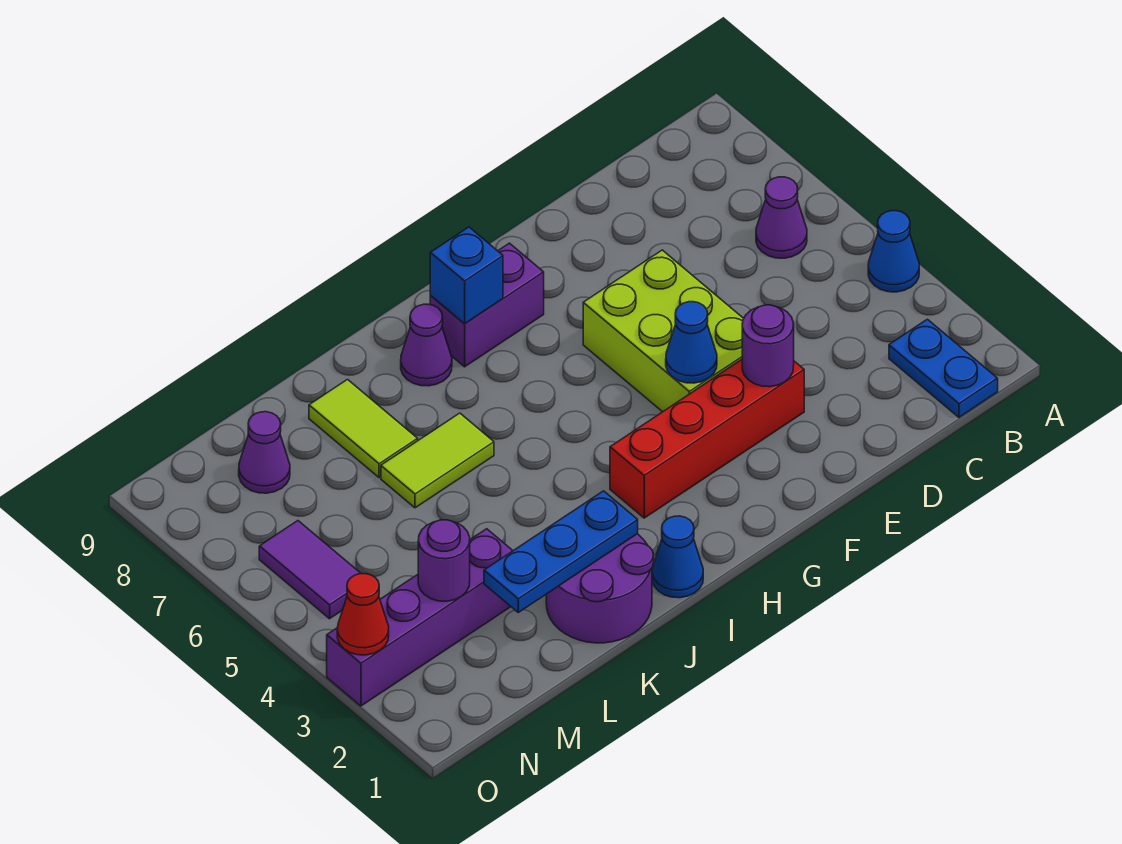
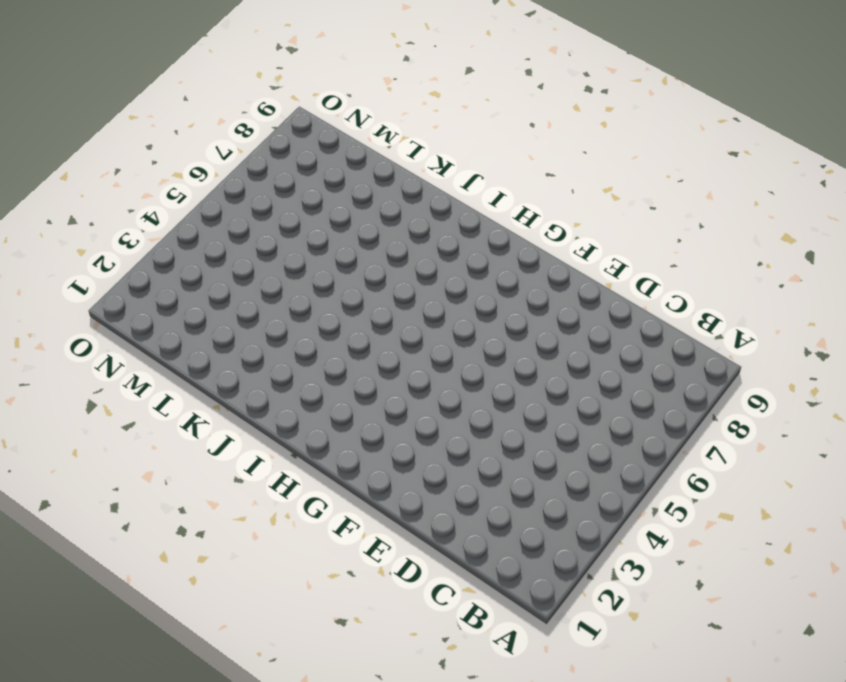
none -> blue cone A4 level 1
none -> blue plate B1:B2 level 1
none -> purple cone B6 level 1

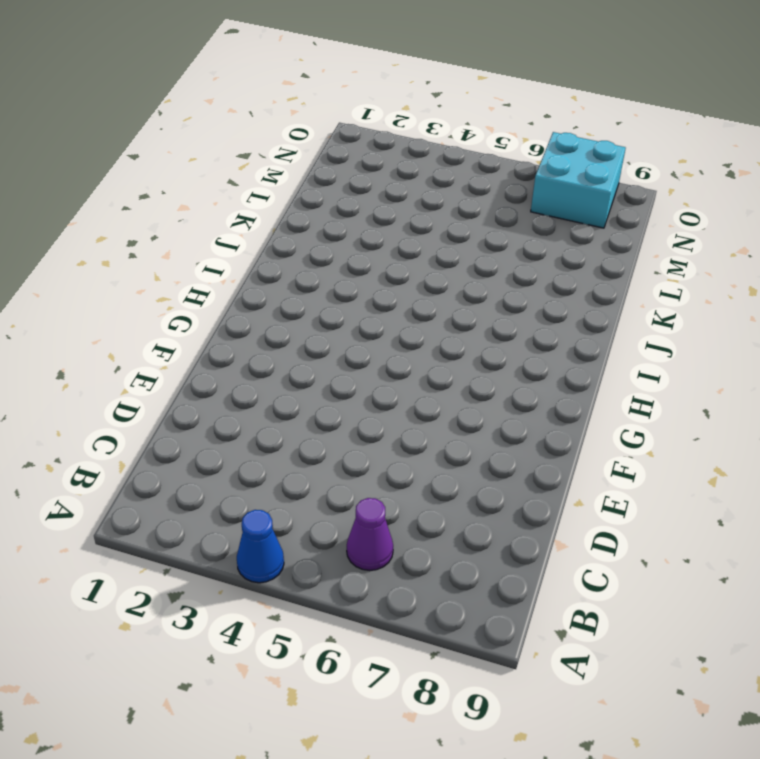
cyan brick N7:O8 level 1 -> none
none -> blue plate B1:B2 level 1
none -> red brick E3:H3 level 1
none -> lime brick E4:F6 level 1

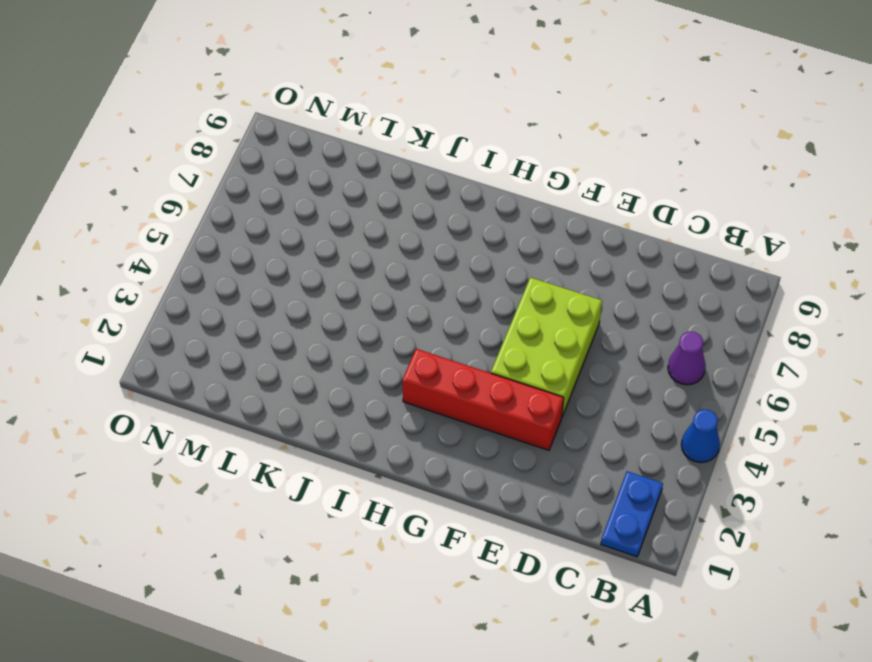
none -> purple brick G8:H8 level 1
none -> blue cone I1 level 1
none -> purple cone I8 level 1

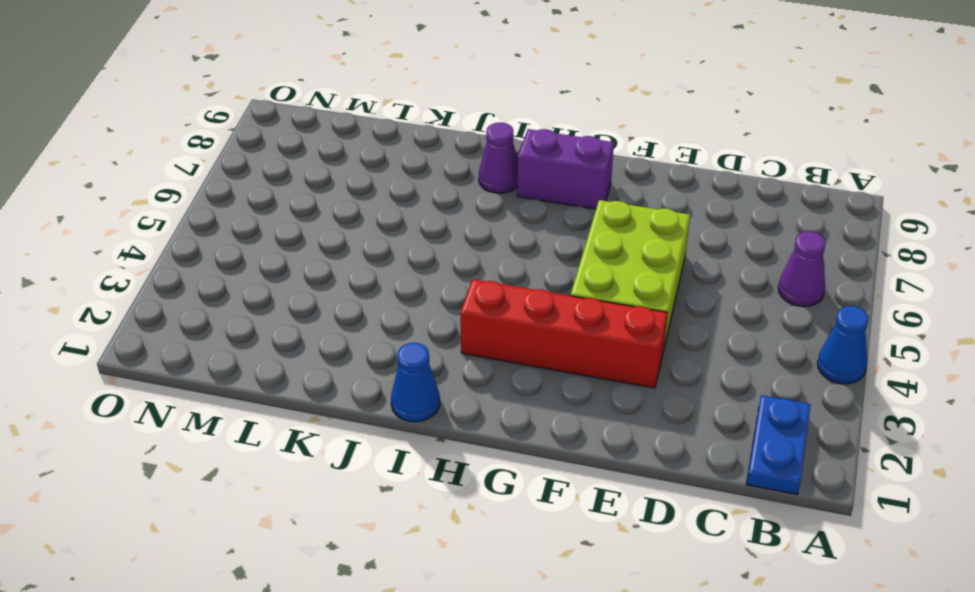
none -> purple round brick J1:K2 level 1
none -> lime tile J6:K6 level 1
none -> lime tile K7:K8 level 1

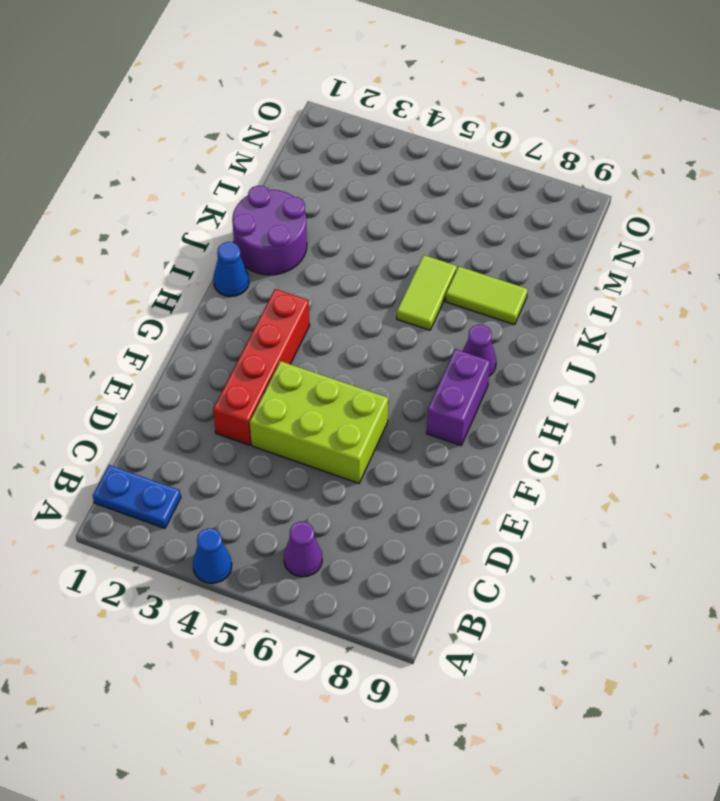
none -> purple brick L3:O3 level 1
none -> purple cone M8 level 1
none -> purple tile N5:N6 level 1

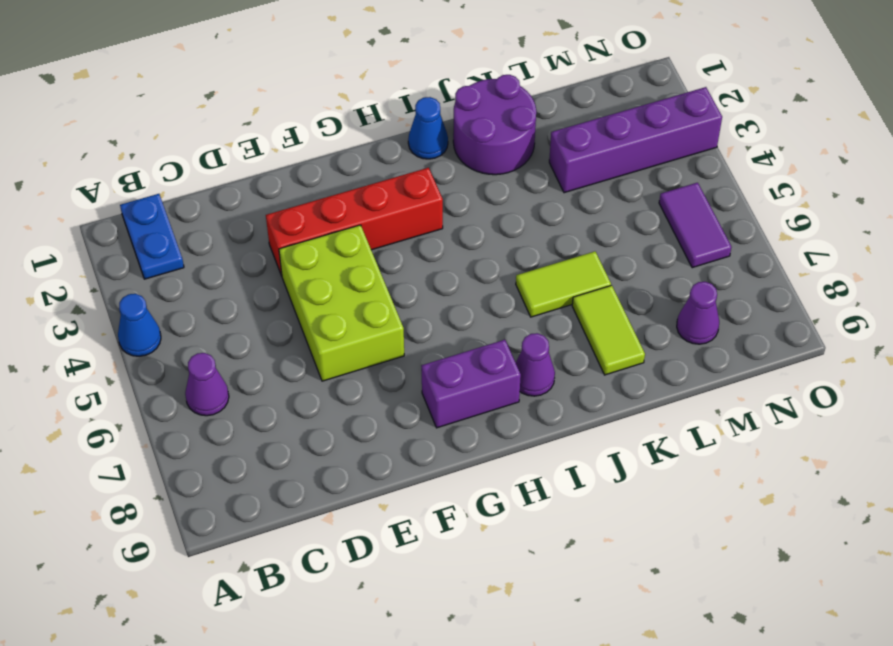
none -> purple round brick E3 level 2
none -> blue cone F4 level 2
none -> blue brick H8 level 2

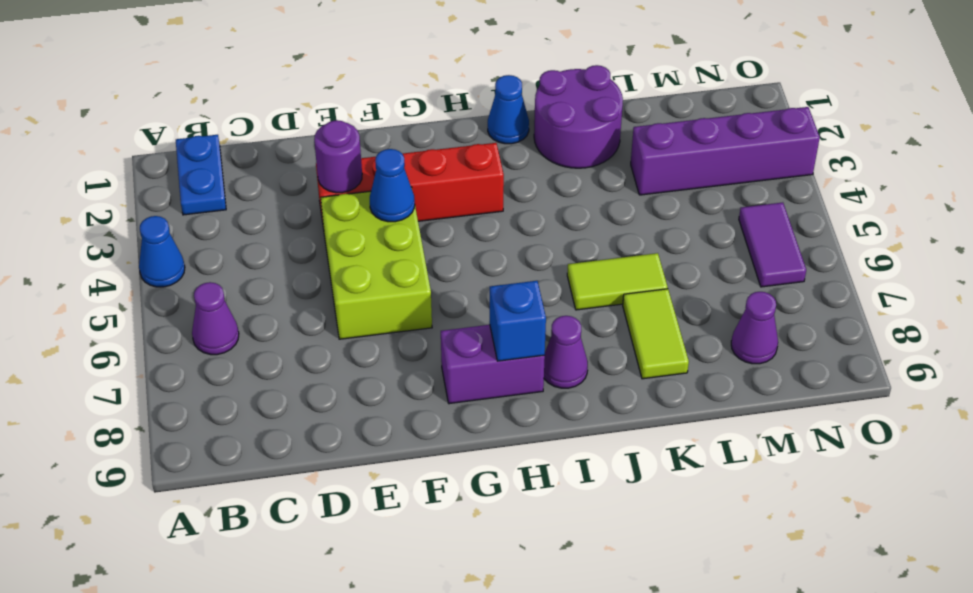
none -> blue plate J2:L2 level 2
none -> purple round brick M3 level 2
none -> red cone O3 level 2

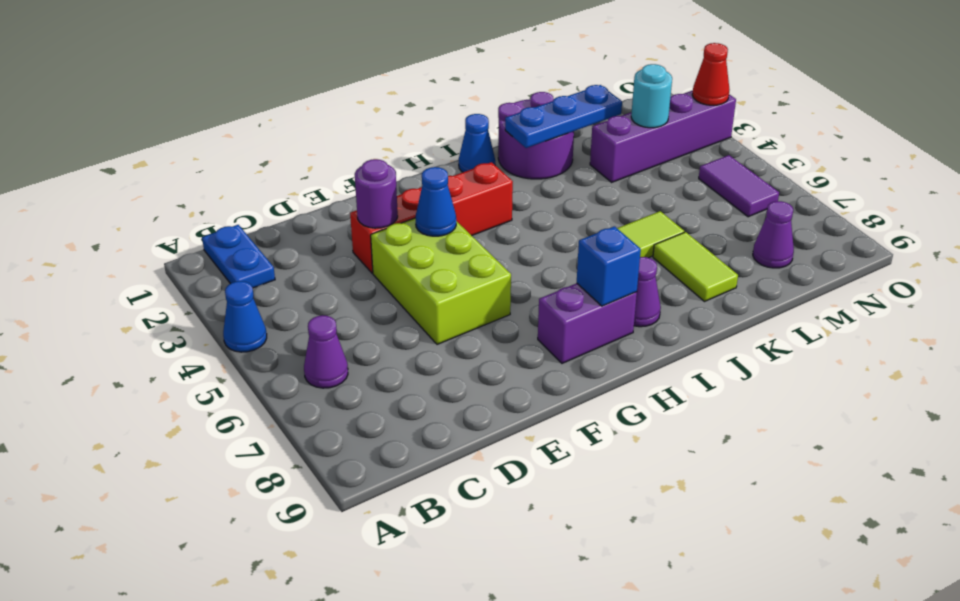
cyan round brick M3 level 2 -> purple round brick M3 level 2

